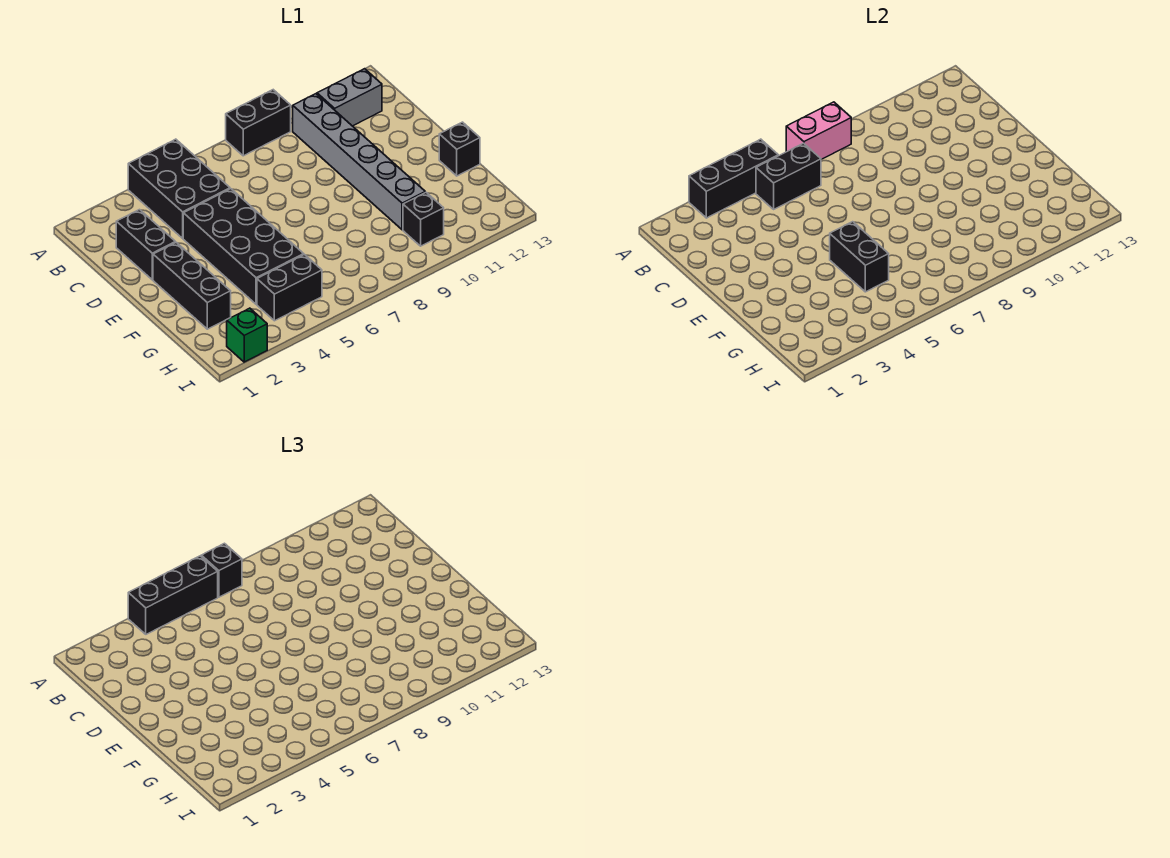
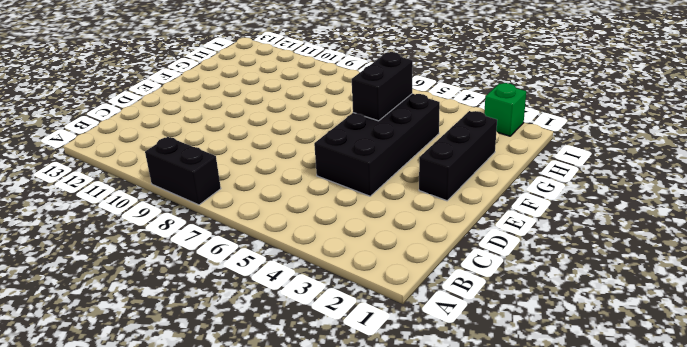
none -> black brick A4:C5 level 1
none -> grey brick B10:G10 level 1
none -> grey brick B11:B12 level 1

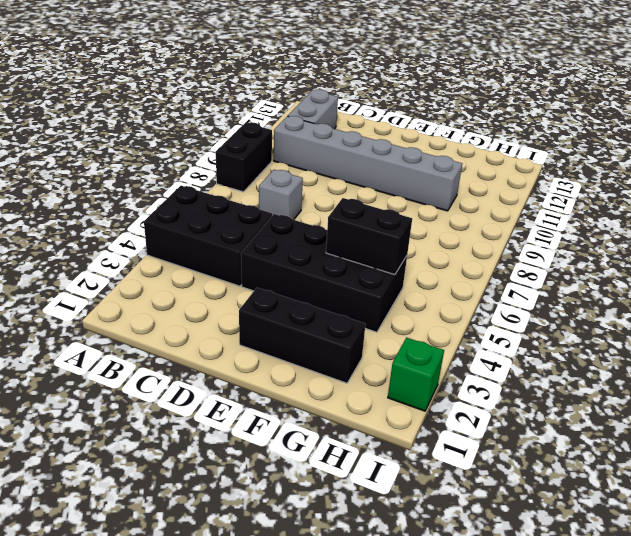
grey brick C7 level 1 -> none
none -> black brick C2:D2 level 1
none -> black brick F13 level 1
none -> black brick H4:H5 level 1

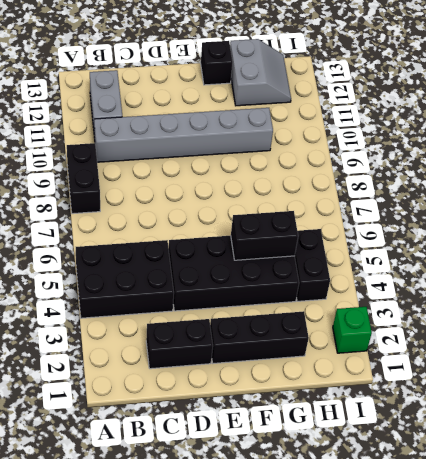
grey slope G12:H13 level 1 top G -> none
none -> black brick H10 level 1
none -> black brick A3:A5 level 2
none -> pink brick A7:A8 level 2

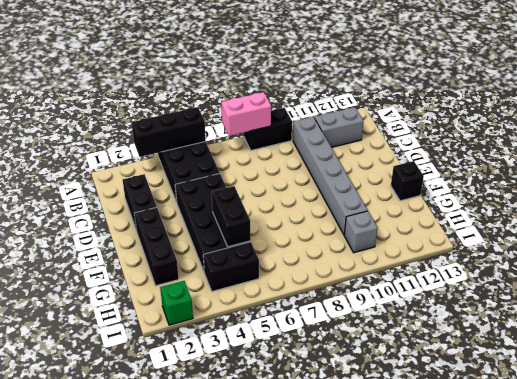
grey brick H10 level 1 -> black brick H10 level 1
none -> black brick B5:B6 level 2
none -> black brick A4:A6 level 3
none -> black brick A7 level 3

